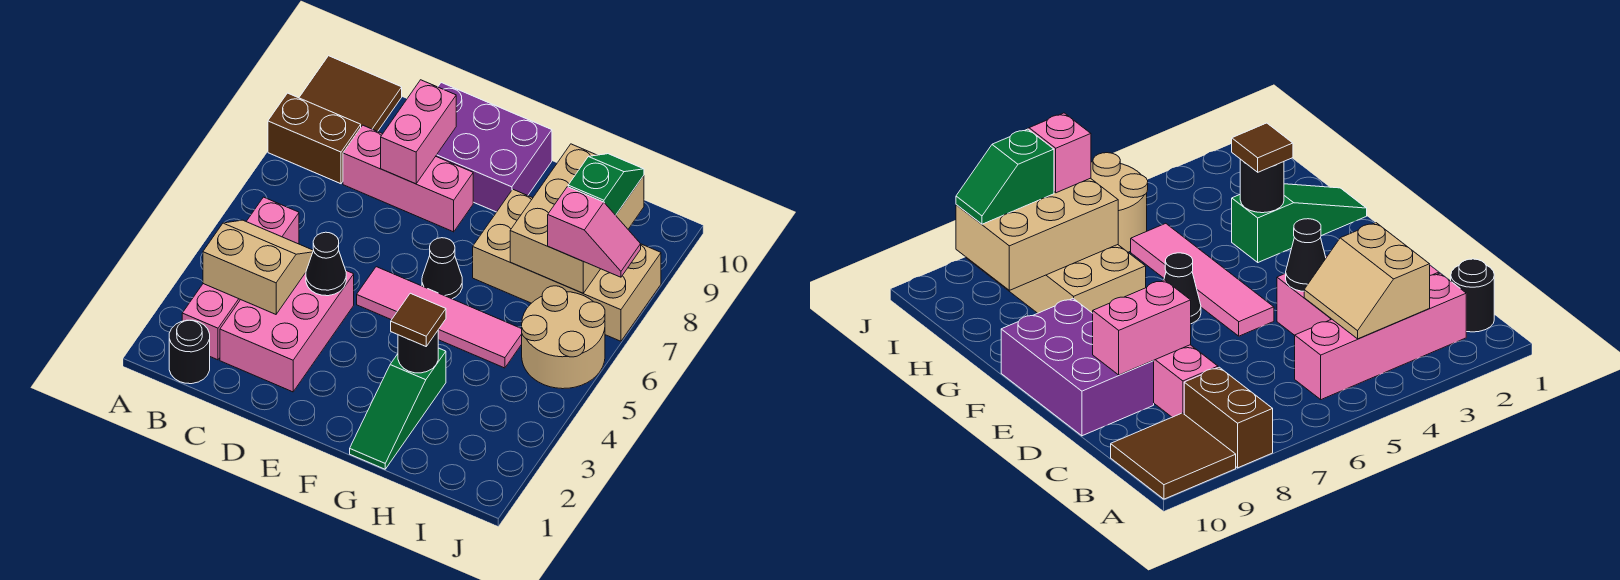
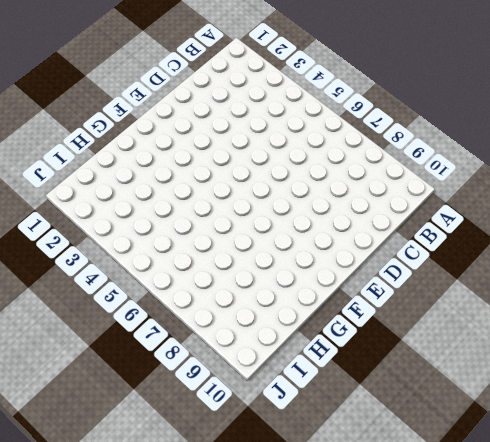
none -> brown brick A8:B8 level 1
none -> brown tile A9:B10 level 1
none -> black round brick B1 level 1

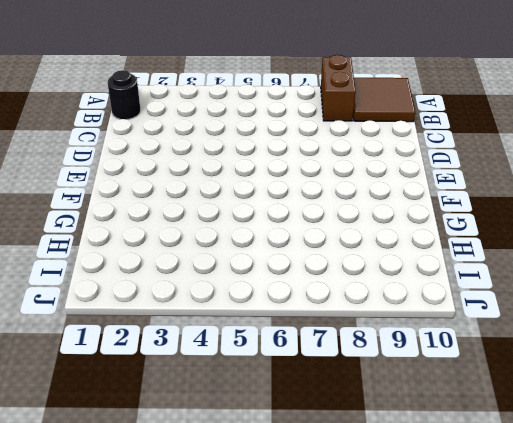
none -> pink brick B2:B5 level 1
none -> pink brick C2:D4 level 1
none -> pink brick C8:E8 level 1

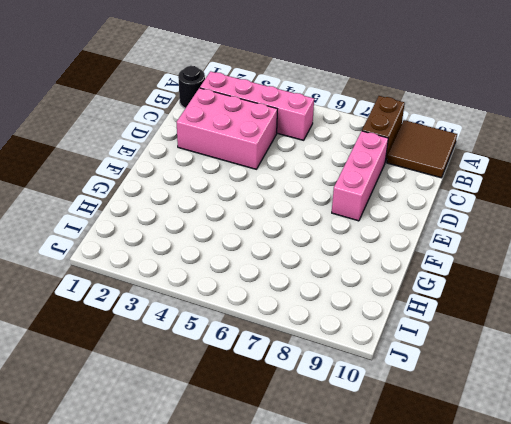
none -> purple brick D9:F10 level 1
none -> pink tile E5:H5 level 1
none -> black cone F6 level 1

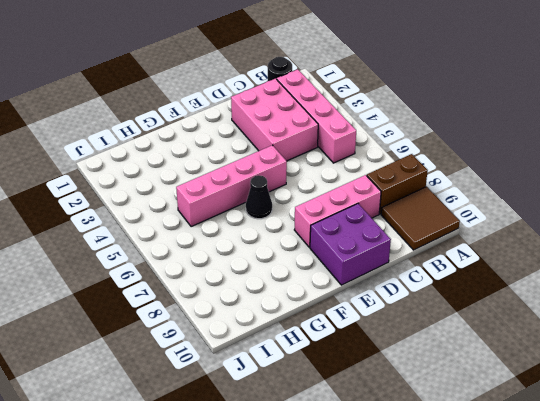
purple brick D9:E10 level 1 -> purple brick D9:F10 level 1
pink brick E5:H5 level 1 -> pink tile E5:H5 level 1
none -> green slope G1:G3 level 1 top 3
none -> tan brick G7:J8 level 1
none -> tan round brick I5:J6 level 1

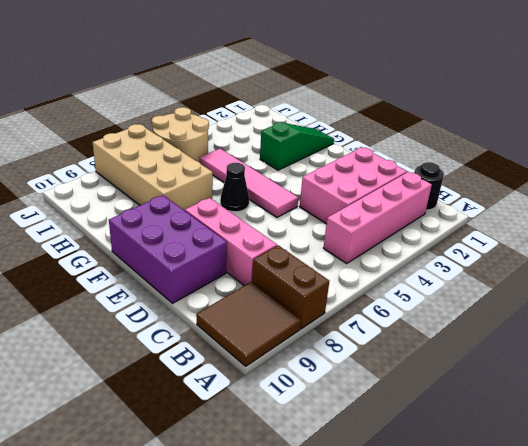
none -> tan slope B3:C4 level 2 top 3
none -> black cone D4 level 2
none -> pink brick D8:D9 level 2

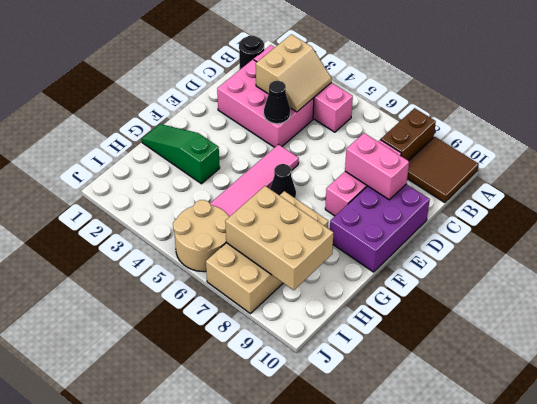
none -> black round brick G3 level 2
none -> brown tile G3 level 3
none -> pink slope I7:J7 level 3 top I

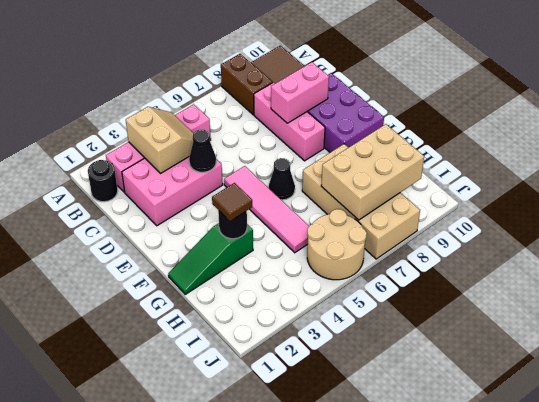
none -> pink slope I7:J7 level 3 top I
none -> green slope I8:I9 level 3 top 8

